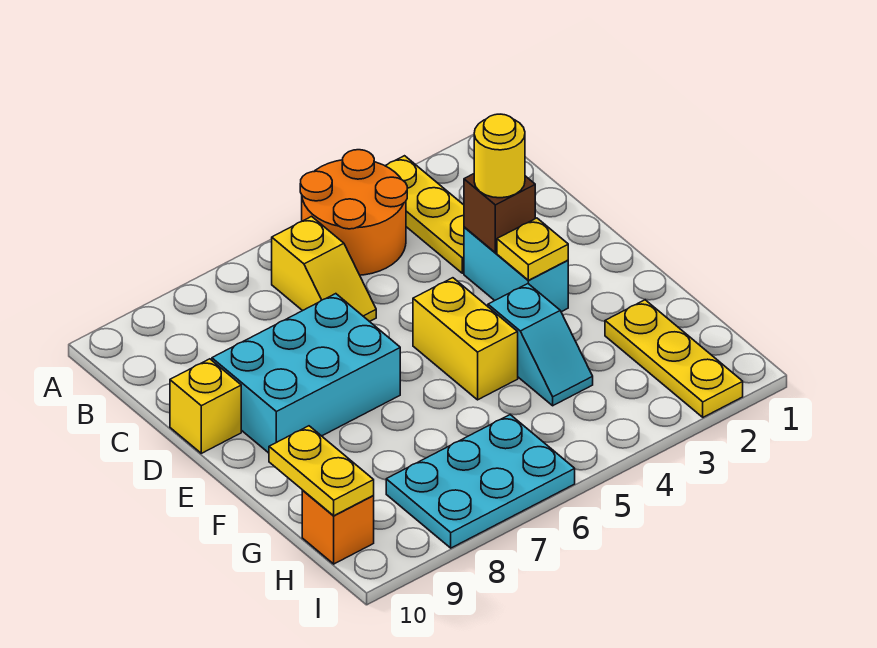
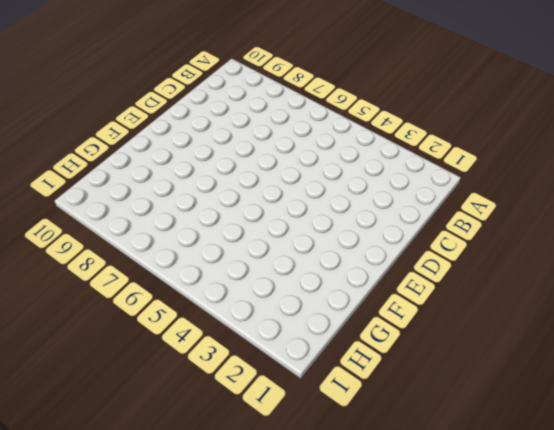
none -> yellow plate A3:C3 level 1
none -> orange round brick A4:B5 level 1
none -> yellow slope B6:C6 level 1 top B

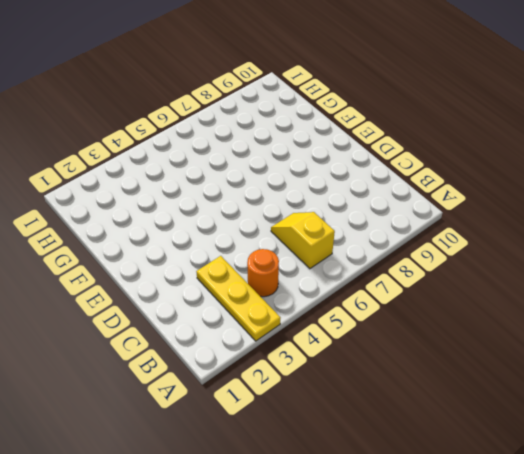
orange round brick B4 level 1 -> orange round brick A4:B5 level 1
none -> cyan brick D3:E3 level 1
none -> cyan brick D7:E9 level 1
none -> yellow brick D10 level 1

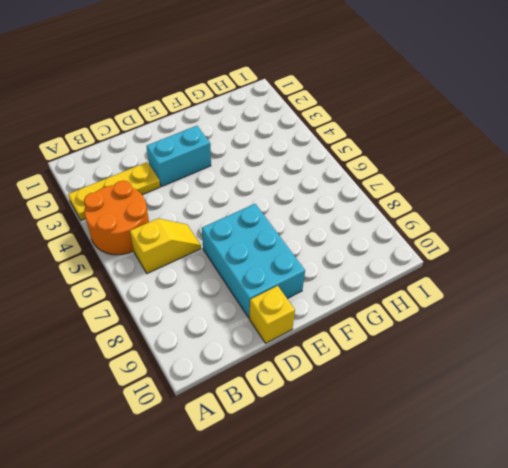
none -> yellow brick E5:F5 level 1
none -> cyan slope F4:G4 level 1 top F
none -> yellow plate G2:I2 level 1

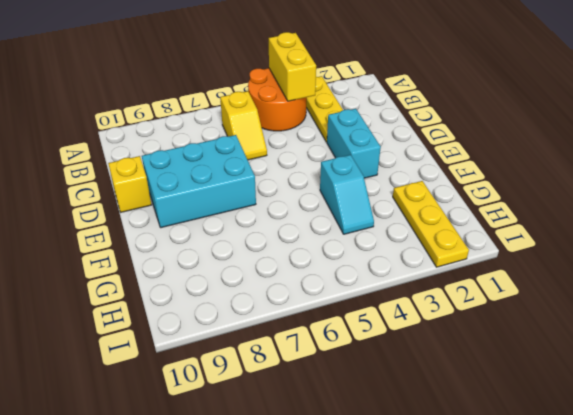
yellow brick A4:B4 level 2 -> yellow brick E5:F5 level 1
none -> cyan plate H6:I8 level 1
none -> orange brick H10 level 1
none -> brown brick D3 level 2

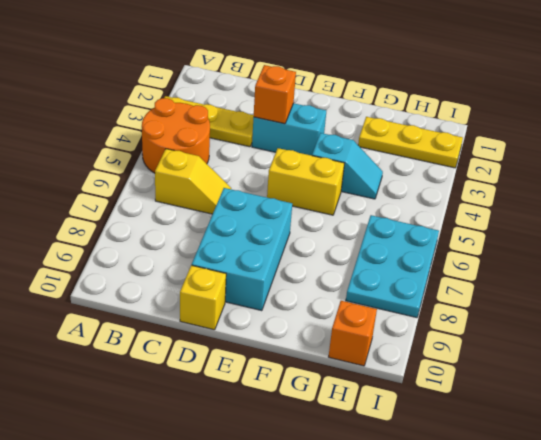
orange brick D3 level 2 -> brown brick D3 level 2
none -> yellow plate E3 level 2
none -> yellow plate G10:H10 level 2
none -> yellow round brick D3 level 3

